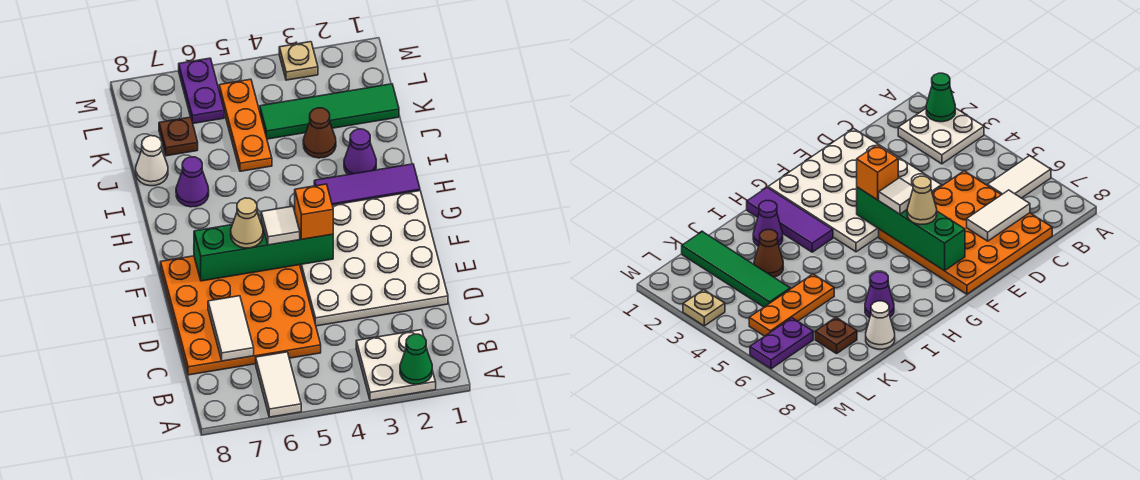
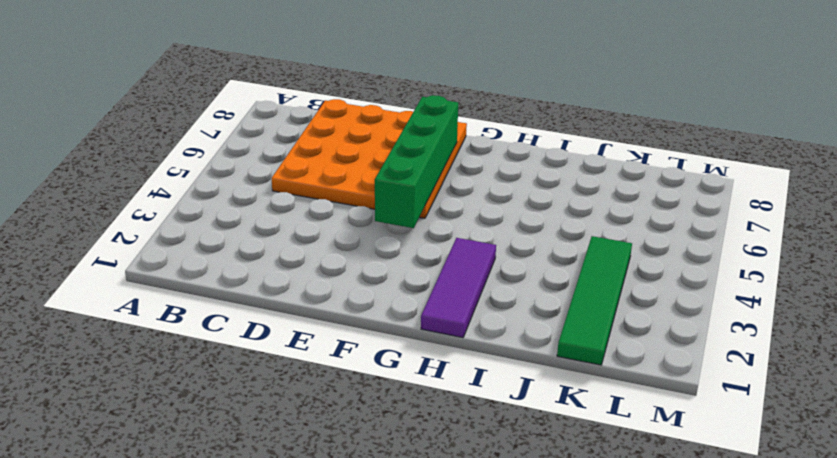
none -> white plate A2:B3 level 1
none -> white tile A6:B6 level 1
none -> white plate D1:G4 level 1

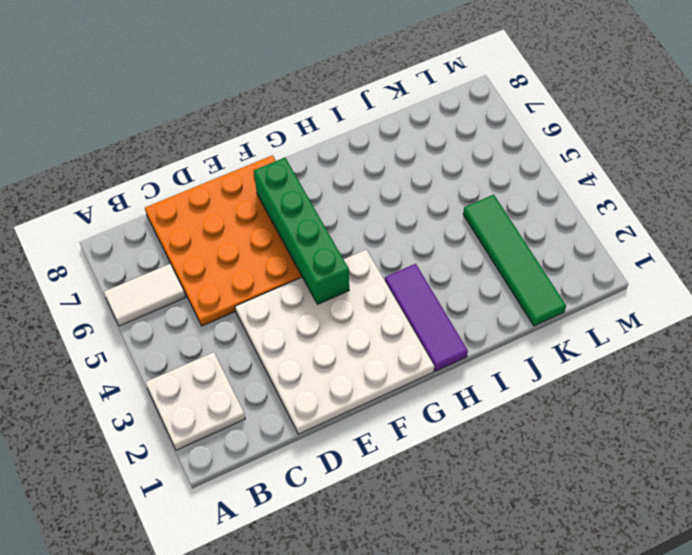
none -> purple cone I2 level 1
none -> purple cone I7 level 1
none -> brown cone J3 level 1

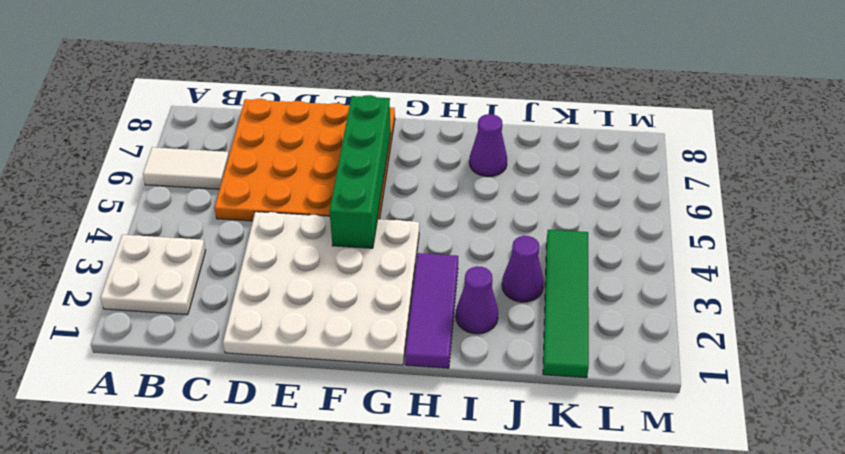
purple cone J3 level 1 -> brown cone J3 level 1
none -> orange plate J5:L5 level 1
none -> white cone J8 level 1
none -> brown plate K7 level 1

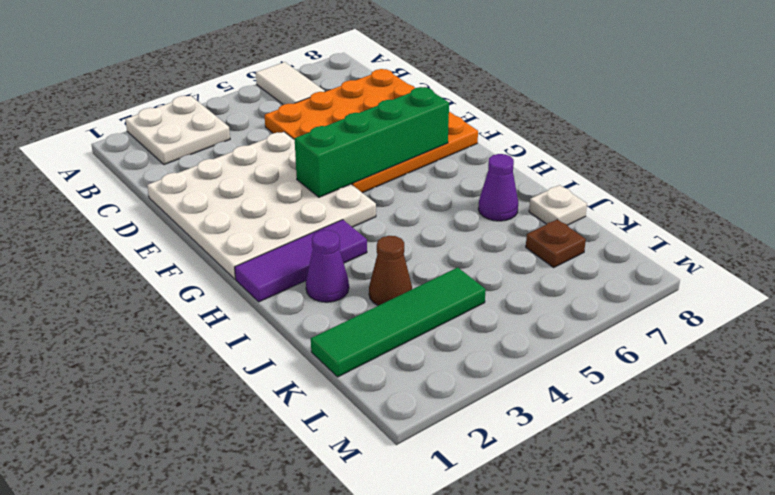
white plate J8 level 1 -> white cone J8 level 1
none -> orange plate J5:L5 level 1
none -> purple plate L6:M6 level 1
none -> tan plate M3 level 1

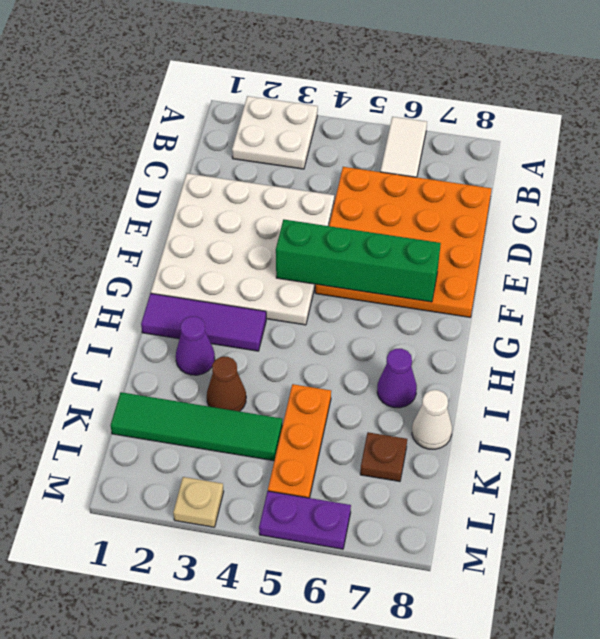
purple plate M5:M6 level 1 -> purple plate L6:M6 level 1
none -> green cone A2 level 2
none -> white tile C7:D7 level 2
none -> orange brick F4 level 3

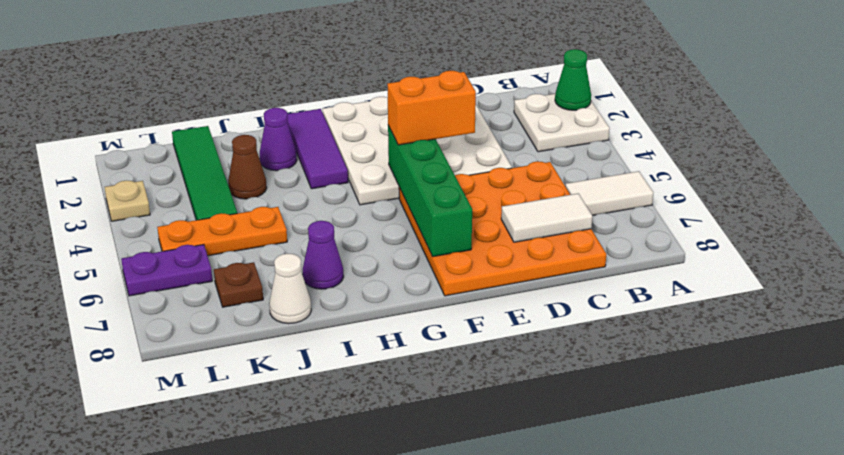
orange brick E4:F4 level 3 -> orange brick F4 level 3
none -> white tile F5 level 3
none -> tan cone F6 level 3

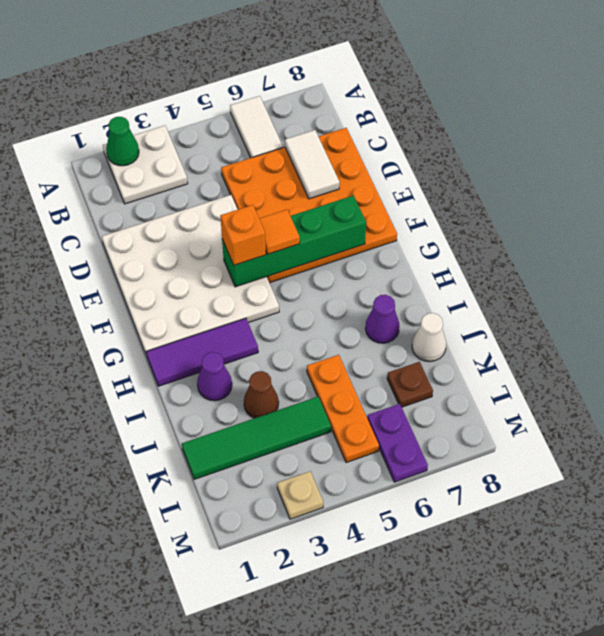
orange tile F5 level 3 -> white tile F5 level 3
none -> tan cone F6 level 3

